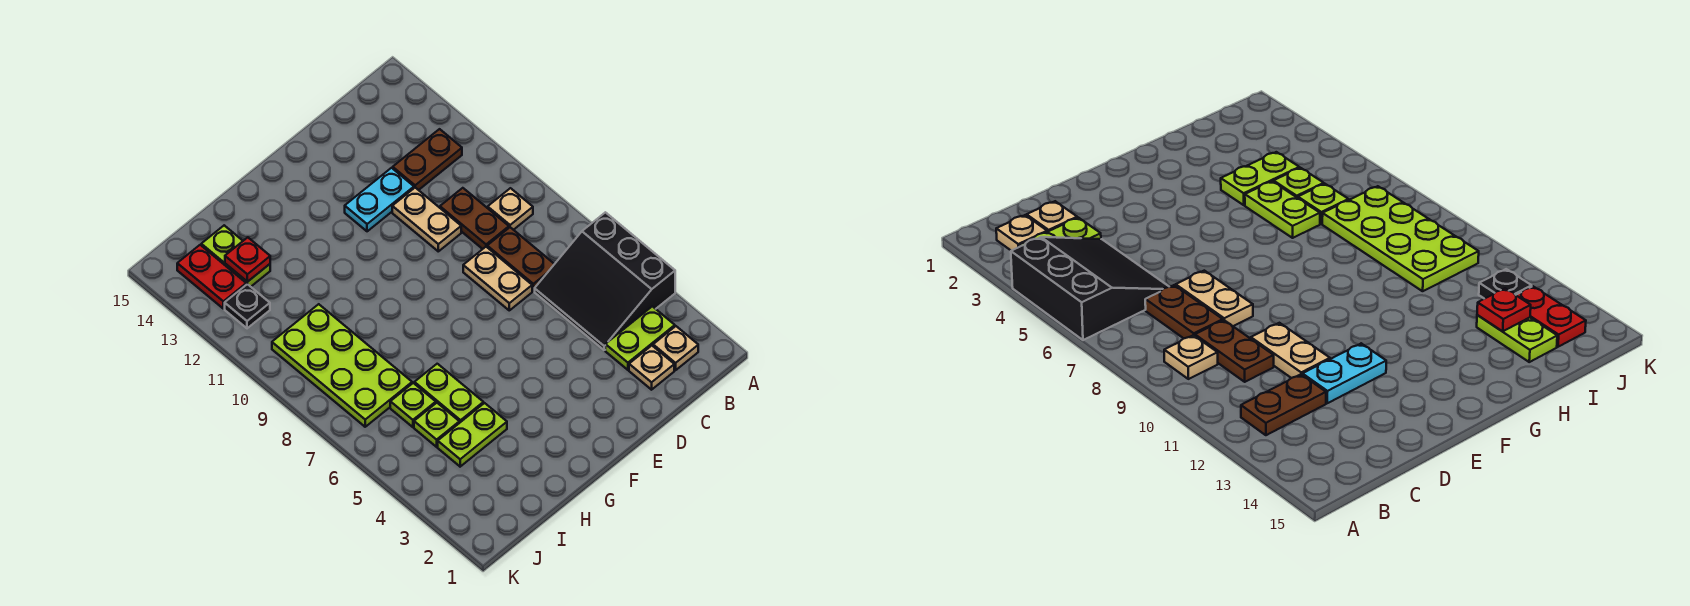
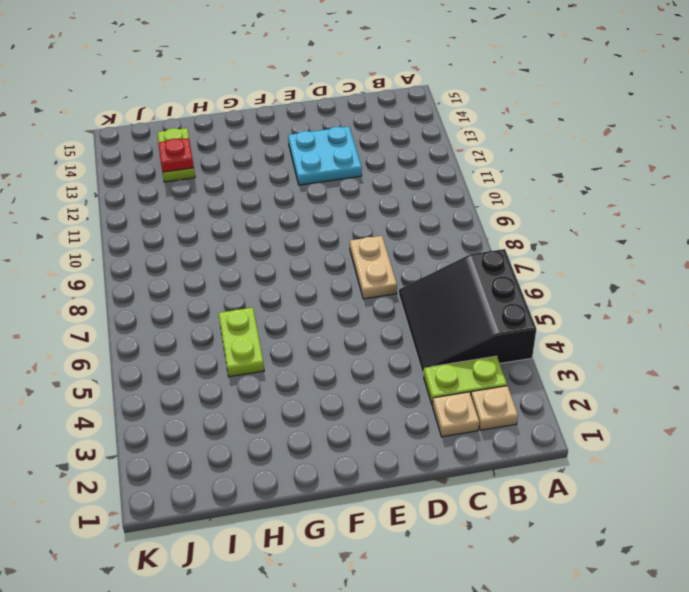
cyan plate D12:E13 level 1 -> cyan plate D12:E12 level 1
none -> tan plate B9 level 1
none -> brown plate B12:C12 level 1
none -> brown plate C7:C8 level 1

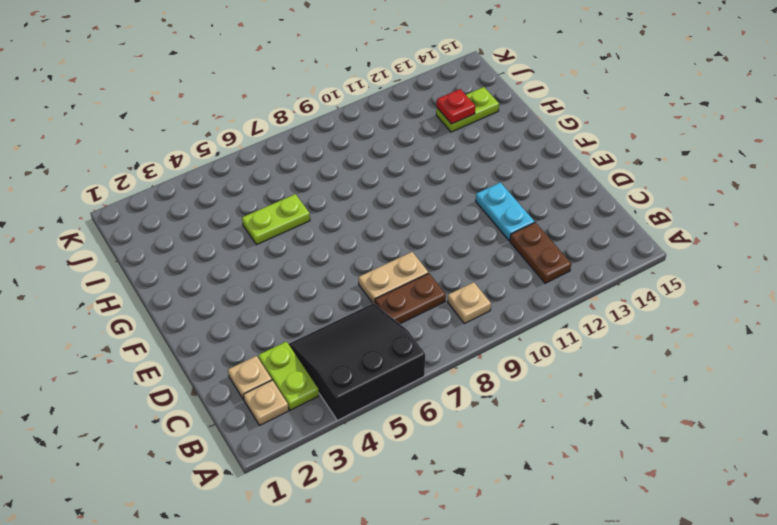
none -> brown plate C9:C10 level 1
none -> tan plate D10:D11 level 1
none -> lime plate H4:I4 level 1

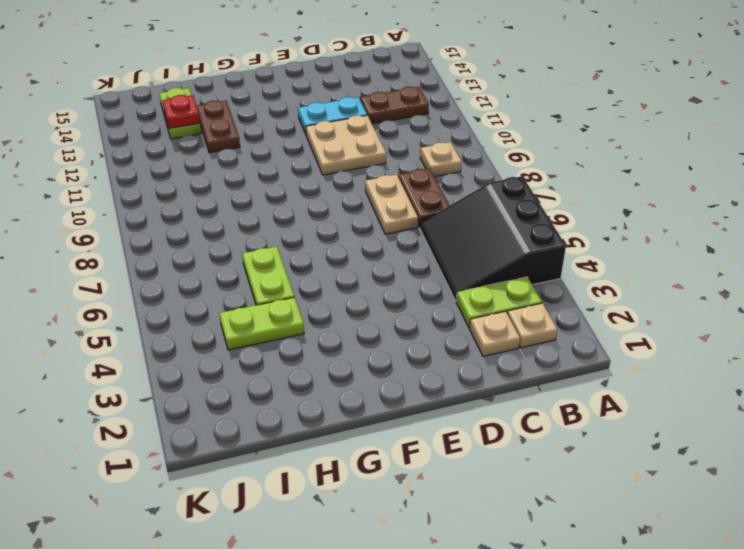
tan plate D10:E11 level 1 -> tan plate D10:D11 level 1
brown plate H12:H13 level 1 -> brown plate C9:C10 level 1
none -> lime plate I5 level 1
none -> lime plate I6 level 1
none -> lime plate I7:J10 level 1

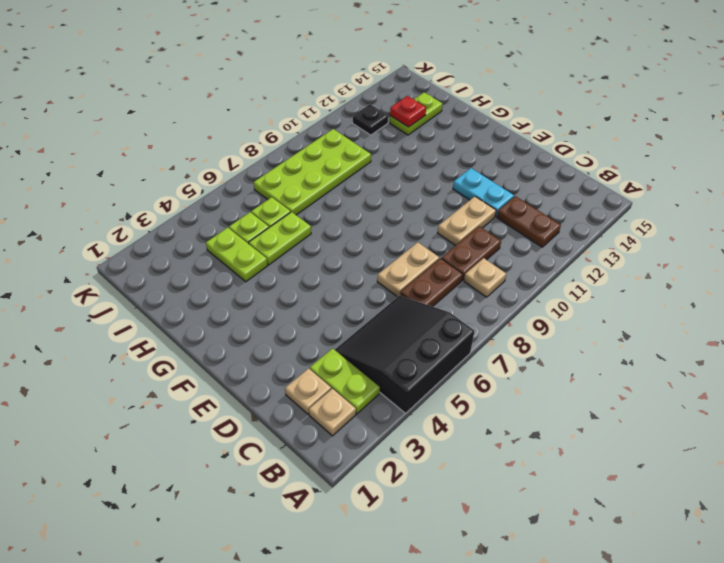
none -> red plate J13:J14 level 1

